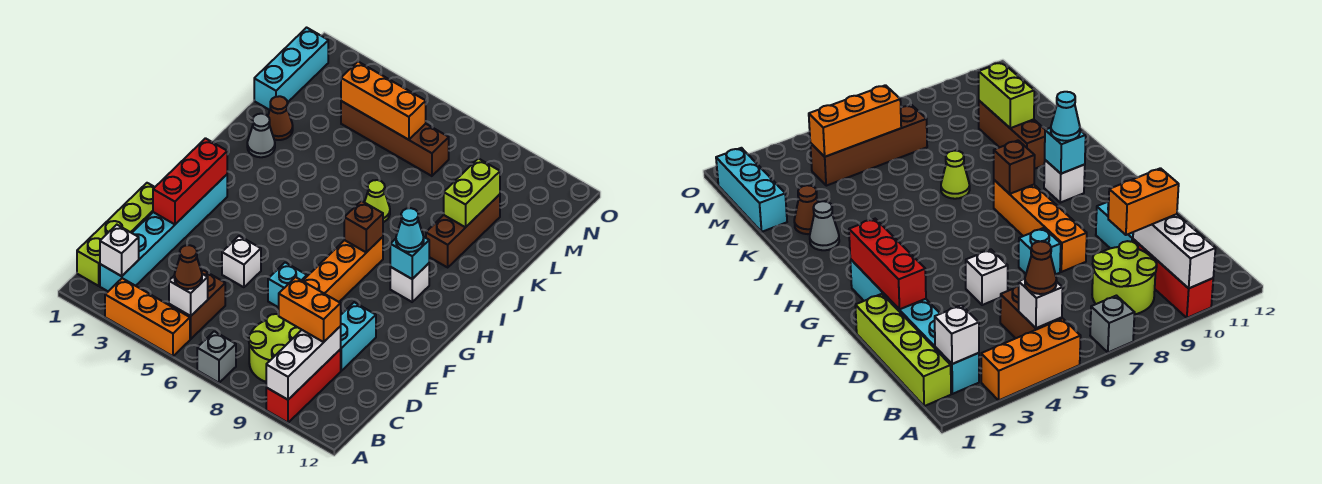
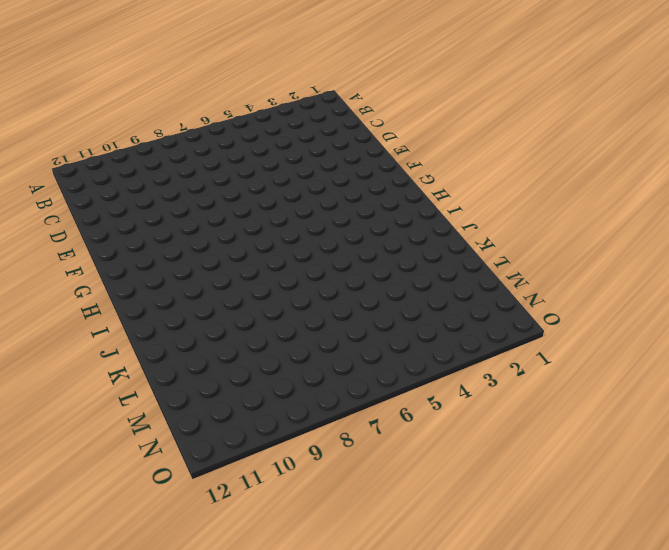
none -> orange brick A3:A5 level 1
none -> grey brick A7 level 1
none -> red brick A10:C10 level 1

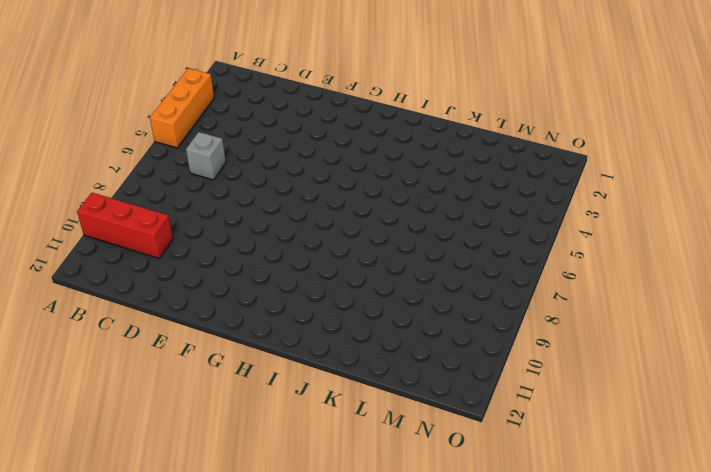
grey brick C6 level 1 -> grey brick A7 level 1
none -> lime brick B1:E1 level 1
none -> cyan brick B2:G2 level 1
none -> brown brick B5:C5 level 1

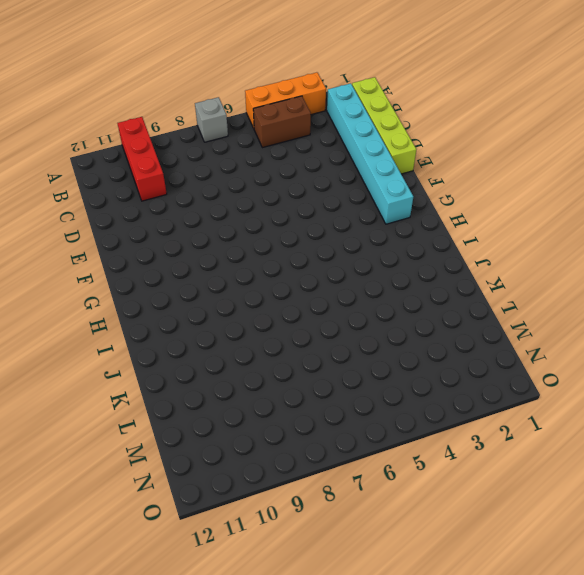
brown brick B4:B5 level 1 -> brown brick B5:C5 level 1
none -> lime round brick B8:C9 level 1
none -> cyan brick D10:E10 level 1
none -> white brick E5 level 1

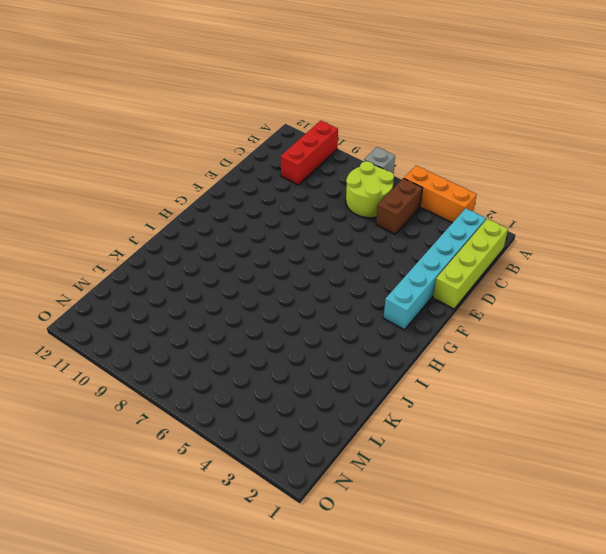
lime round brick B6:C7 level 1 -> lime round brick B8:C9 level 1
none -> cyan brick D10:E10 level 1
none -> white brick E5 level 1
none -> cyan brick E7 level 1

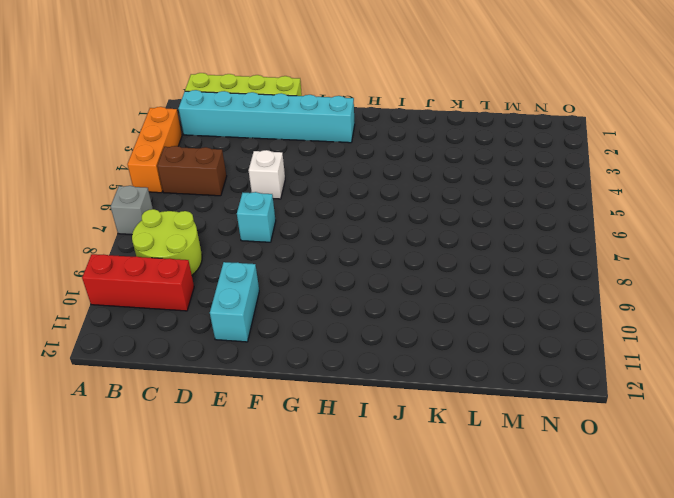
cyan brick E10:E11 level 1 -> cyan brick D10:E10 level 1
none -> orange brick E8:H8 level 1
none -> white brick H10 level 1
none -> grey cone J2 level 1

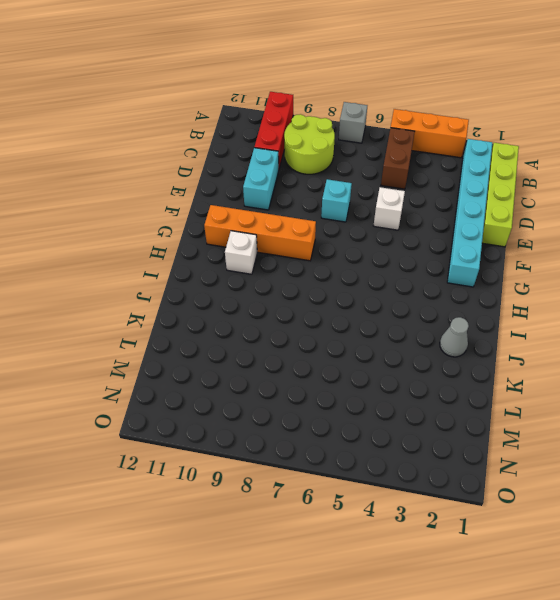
orange brick G8:G11 level 1 -> orange brick E8:H8 level 1
none -> lime cone J7 level 1
none -> brown brick J10:L10 level 1
none -> brown cone K2 level 1

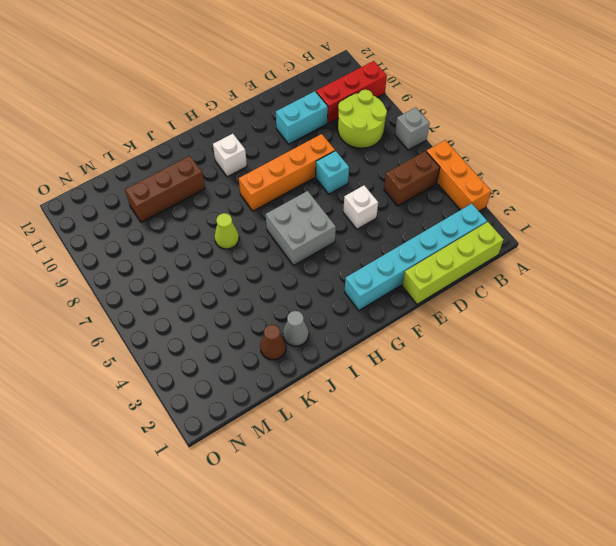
grey brick G5:H6 level 1 -> none
none -> cyan brick L1:N1 level 1
none -> brown brick M4:M7 level 1
none -> white brick A10:C10 level 2

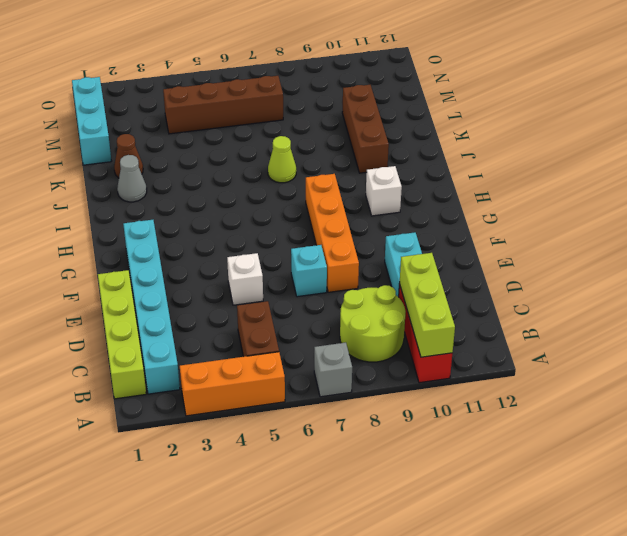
lime brick A10:C10 level 2 -> white brick A10:C10 level 2
none -> white brick B2 level 2
none -> white brick B5 level 2
none -> red brick E2:G2 level 2

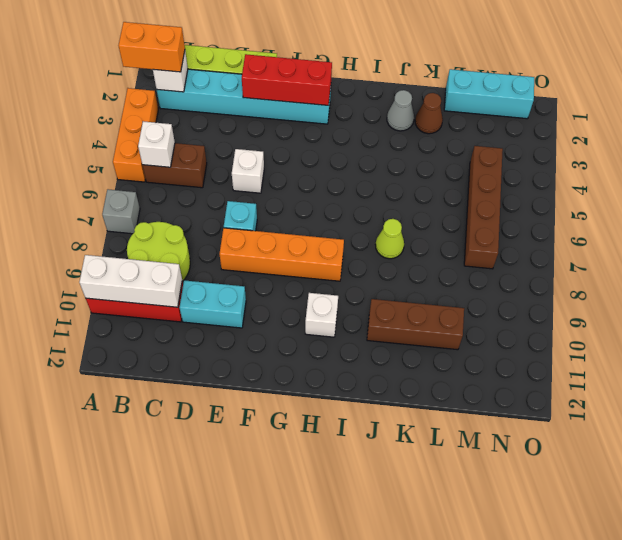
orange brick A2:B2 level 3 -> orange brick C9:C10 level 3
none -> brown brick H8 level 2
none -> cyan brick H10 level 2
none -> lime brick K10:L10 level 2

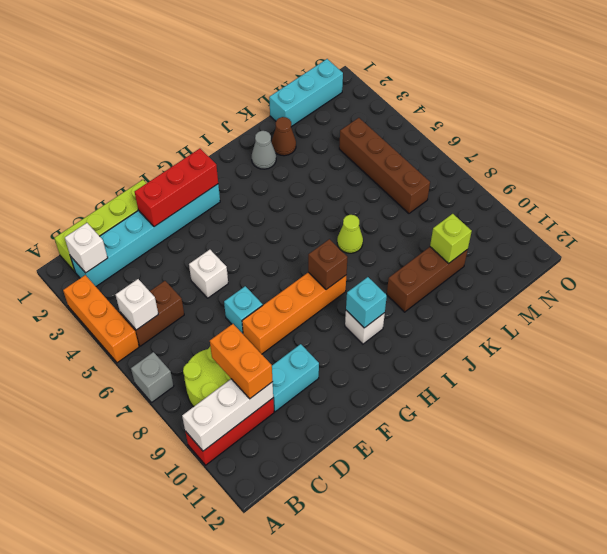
lime brick L10 level 2 -> lime brick K10:L10 level 2
none -> orange brick M4:M6 level 2
none -> brown cone B5 level 3
none -> cyan cone H10 level 3

